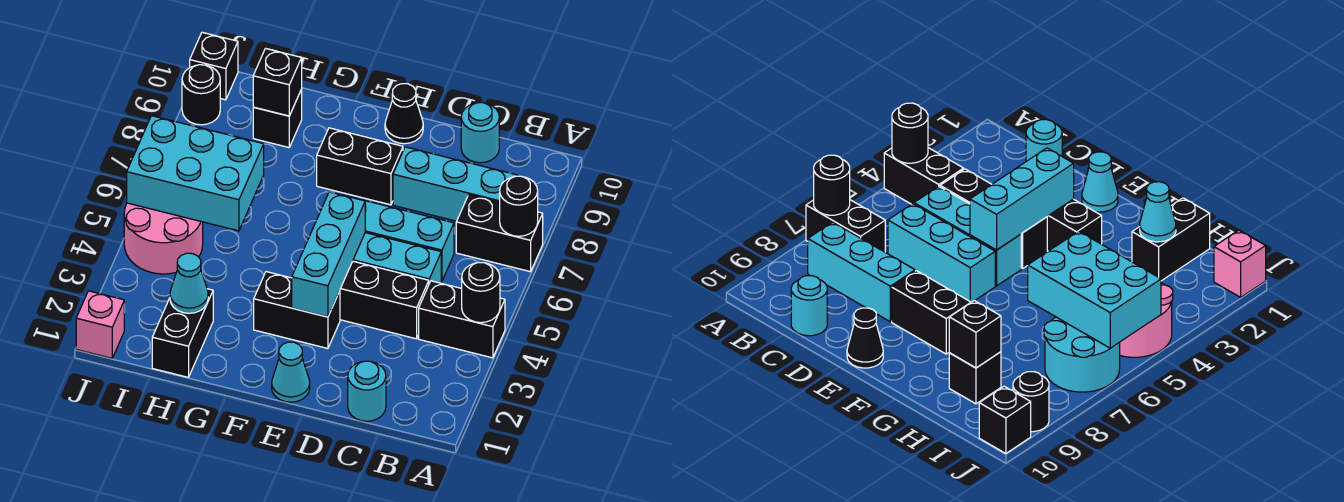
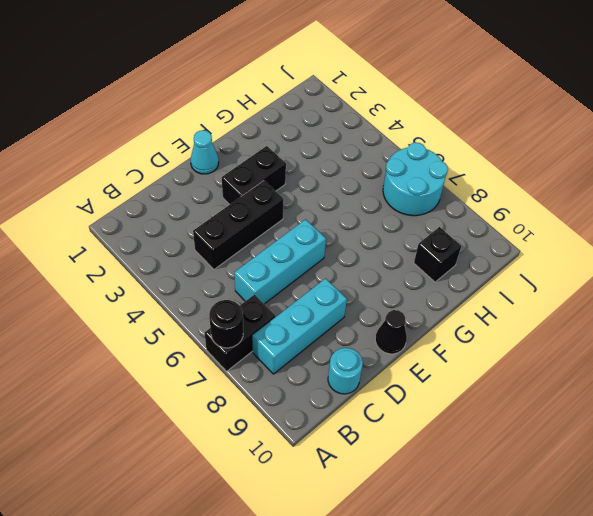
none -> black brick A4:B4 level 1
none -> cyan round brick C1 level 1
none -> cyan brick C5:E5 level 1

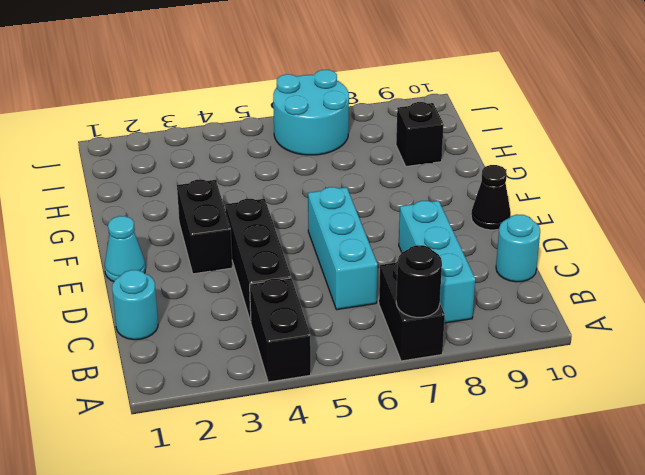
none -> cyan brick C5:E5 level 1
none -> black brick E8:F8 level 1
none -> black brick H1:H2 level 1

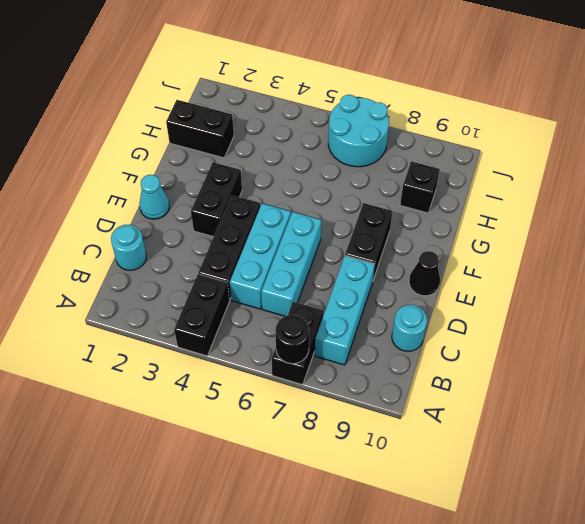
none -> pink round brick I4:J5 level 1
none -> pink brick J1 level 1
none -> black round brick J9 level 1

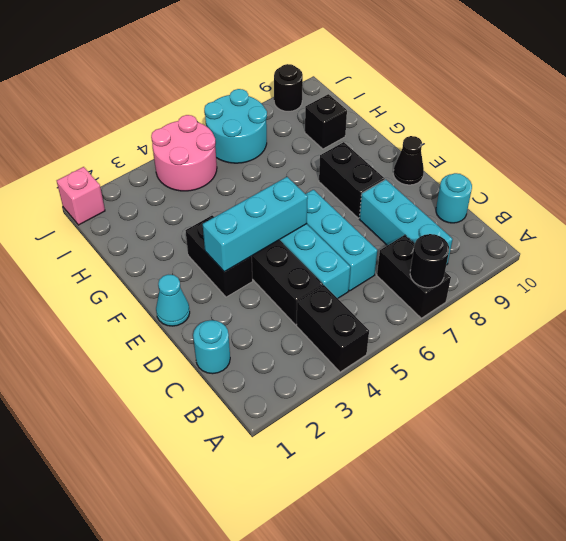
none -> black brick H1:H2 level 1
none -> black brick J10 level 1
none -> black round brick A4 level 2

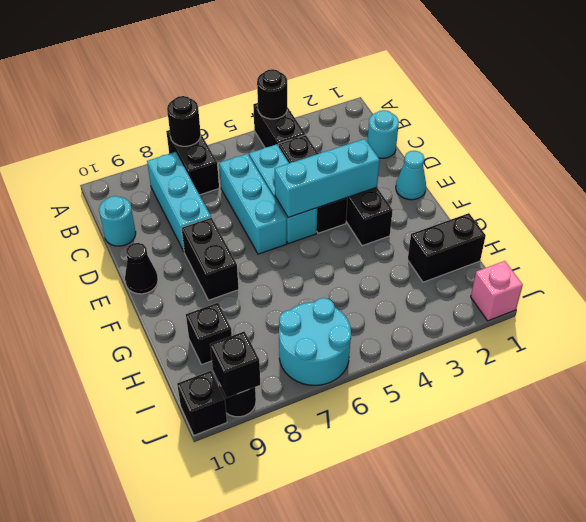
black brick J9 level 2 -> black brick H9 level 2
none -> pink round brick I4:J5 level 1
none -> cyan cone H2 level 2
none -> cyan brick H5:J6 level 2

